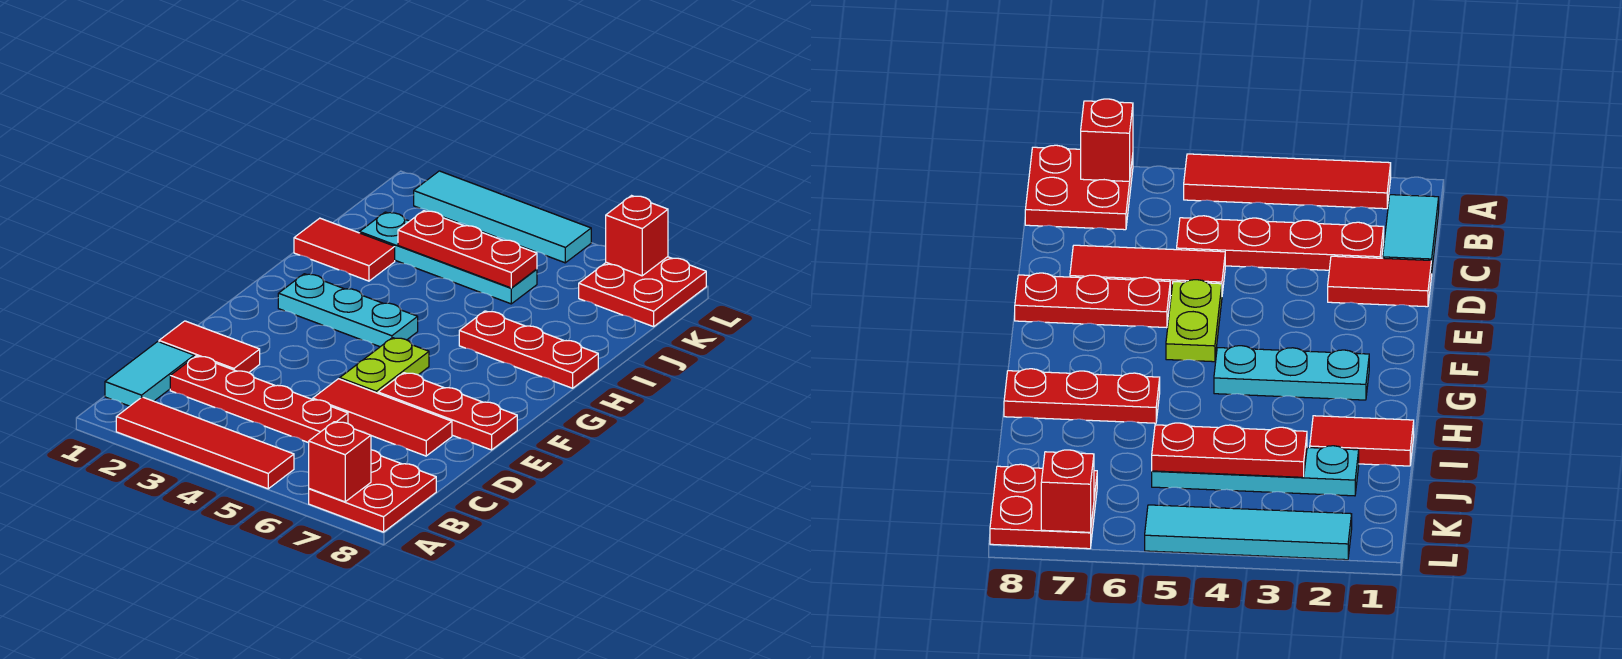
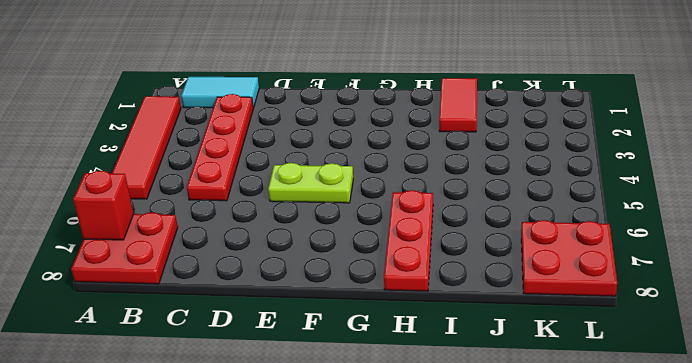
none -> red tile D1:D2 level 1
none -> red tile D5:D7 level 1
none -> red plate E6:E8 level 1

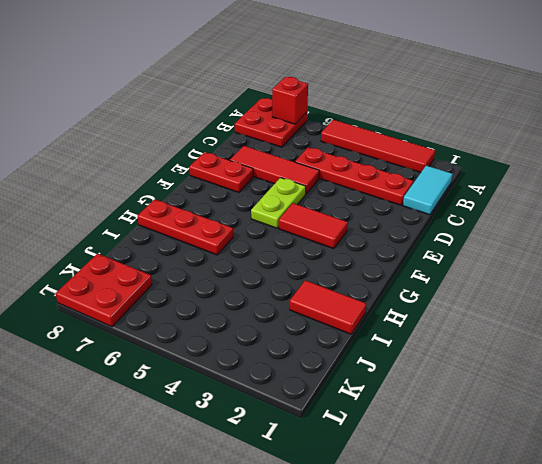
red plate E7:E8 level 1 -> red plate E6:E8 level 1
red tile F3:F4 level 1 -> red tile D1:D2 level 1
none -> cyan plate G2:G4 level 1
none -> cyan plate J2:J5 level 1
none -> cyan tile L2:L5 level 1

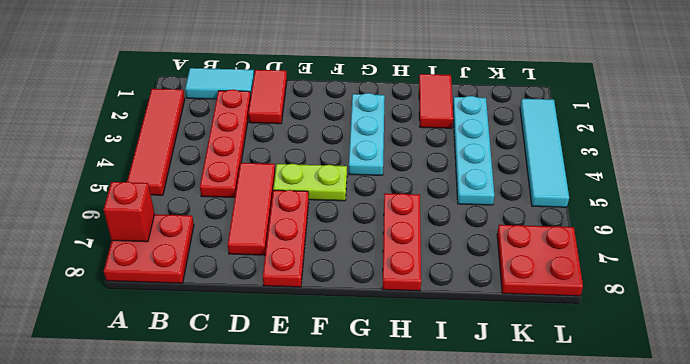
none -> red plate J3:J5 level 2
none -> red brick L7 level 2

